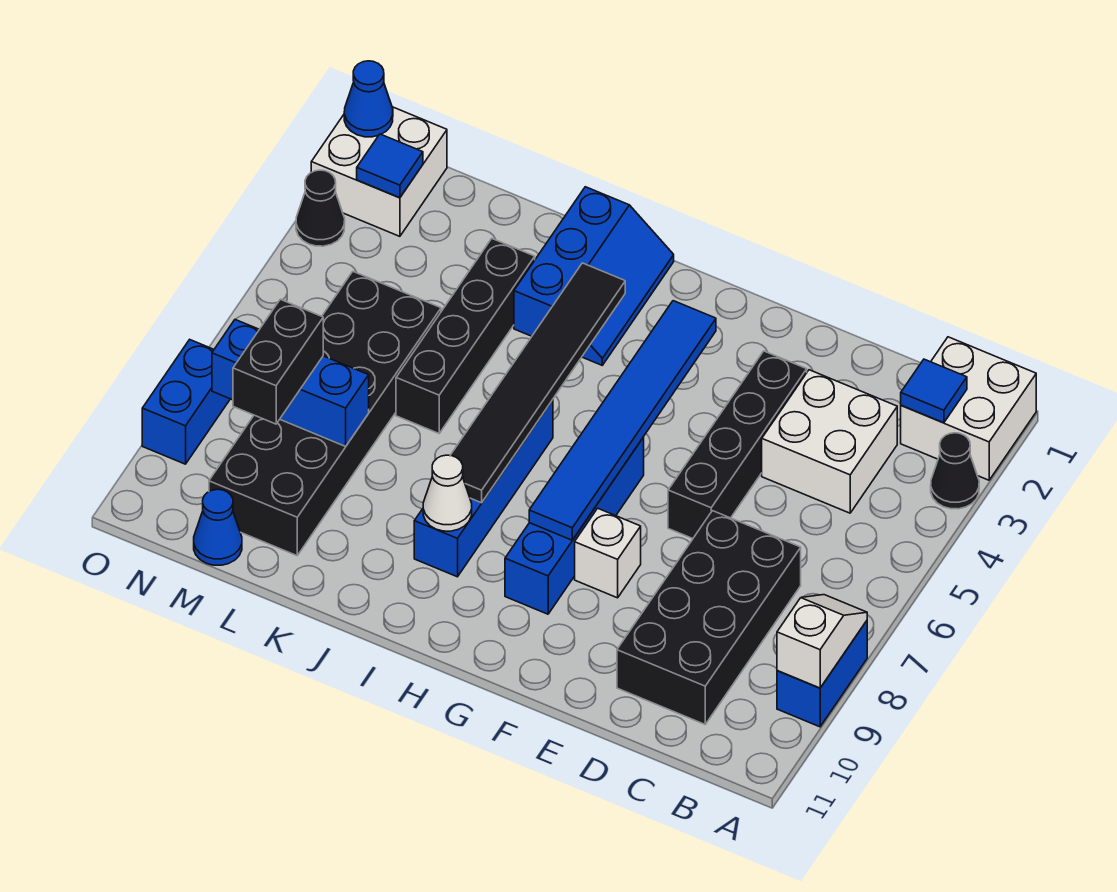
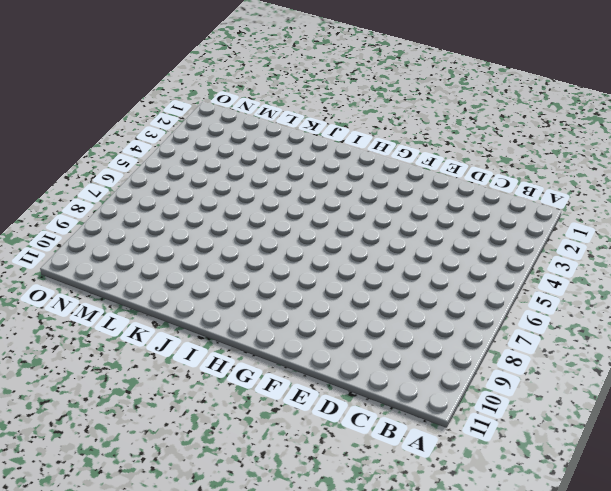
none -> white brick A1:B2 level 1
none -> black cone A3 level 1
none -> blue brick A8:A9 level 1

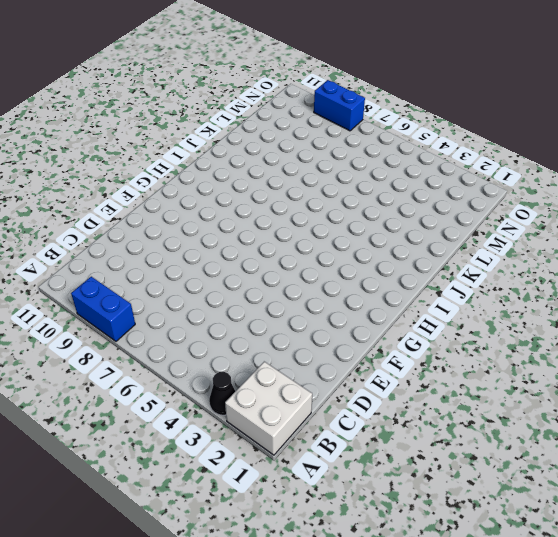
none -> white brick C3:D4 level 1
none -> black brick C7:D10 level 1
none -> black brick E3:E6 level 1

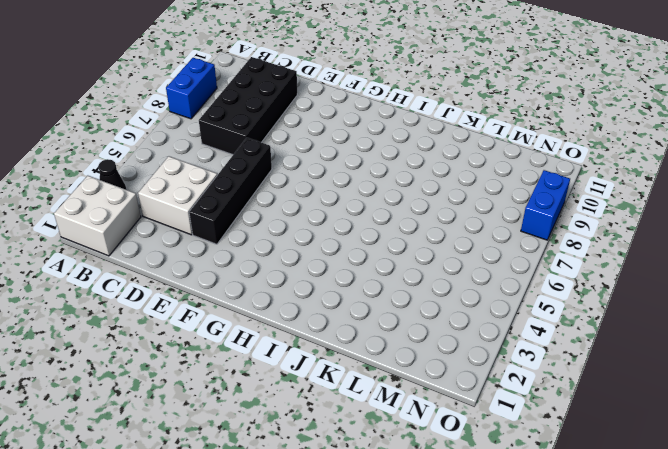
none -> white brick F8 level 1
none -> blue brick G6:G9 level 1
none -> blue slope I1:J3 level 1 top J

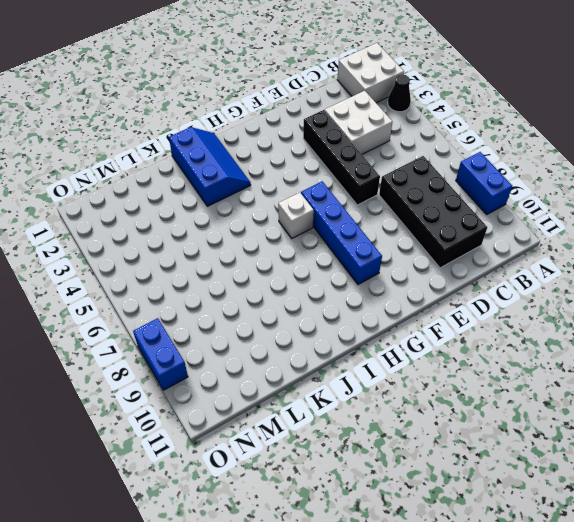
white brick H6 level 1 -> white brick F8 level 1
none -> blue brick I6:I9 level 1
none -> black brick K3:K6 level 1
none -> black brick L5:M10 level 1

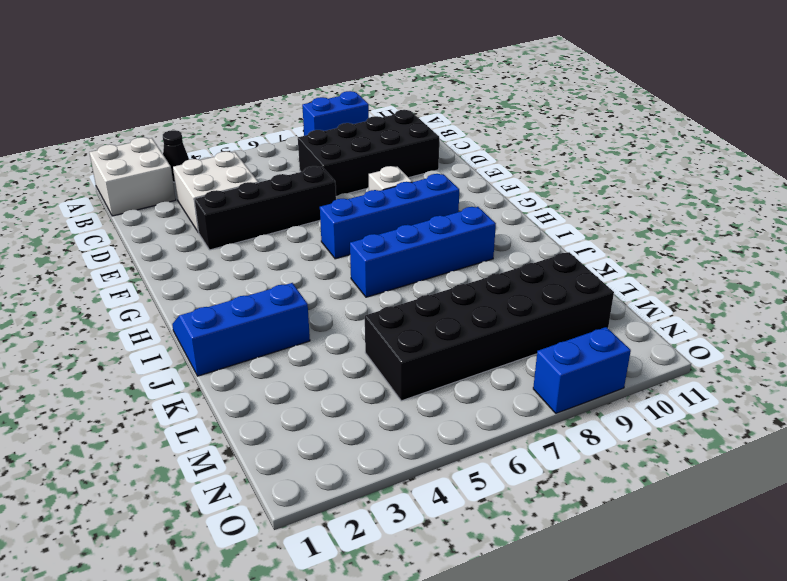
none -> black brick K3:K6 level 1
none -> blue cone M11 level 1
none -> white brick N1:O2 level 1

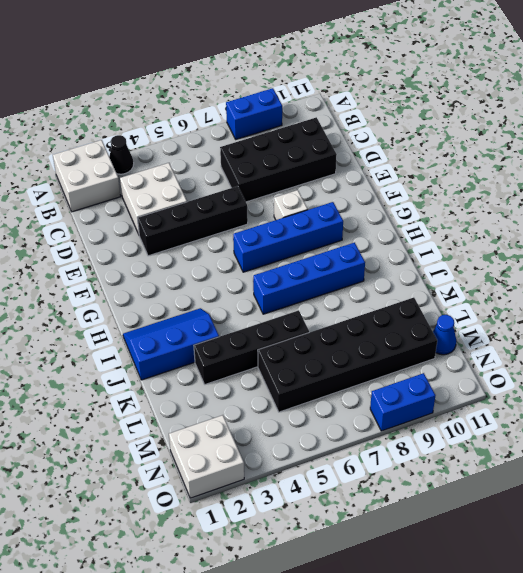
none -> black cone O3 level 1
none -> white slope A8:A9 level 2 top 9
none -> blue tile B2 level 2

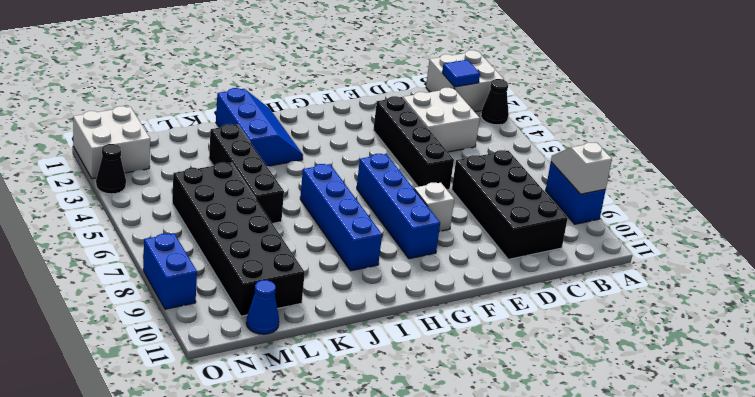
none -> blue tile G3:G8 level 2
none -> black tile I3:I8 level 2
none -> white cone I9 level 2

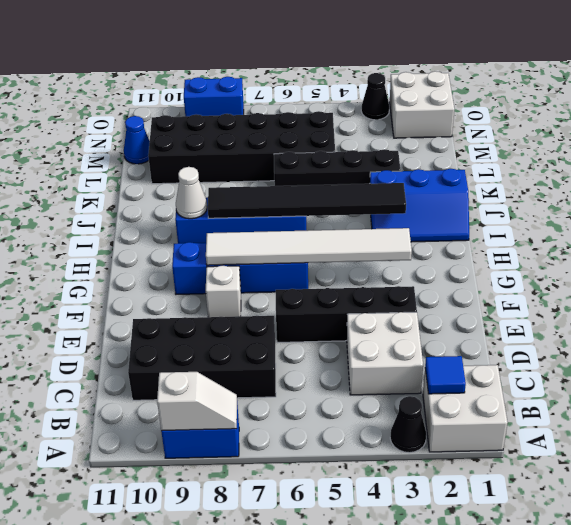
white tile G3:G8 level 2 -> blue tile G3:G8 level 2
none -> blue brick L8:N8 level 2
none -> blue tile N2 level 2
none -> blue cone O1 level 2

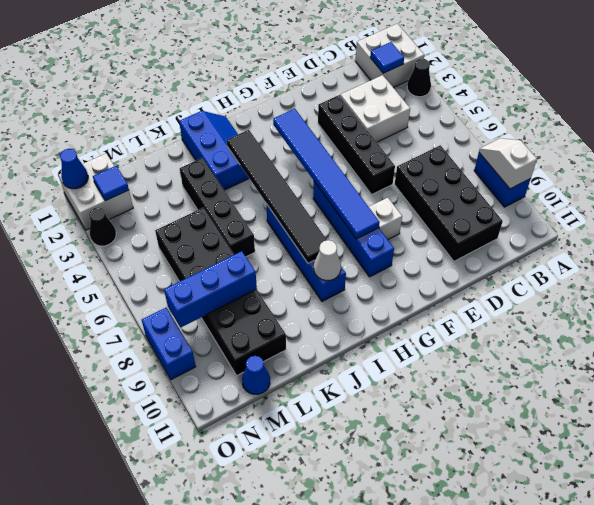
none -> black brick M8:M9 level 3

